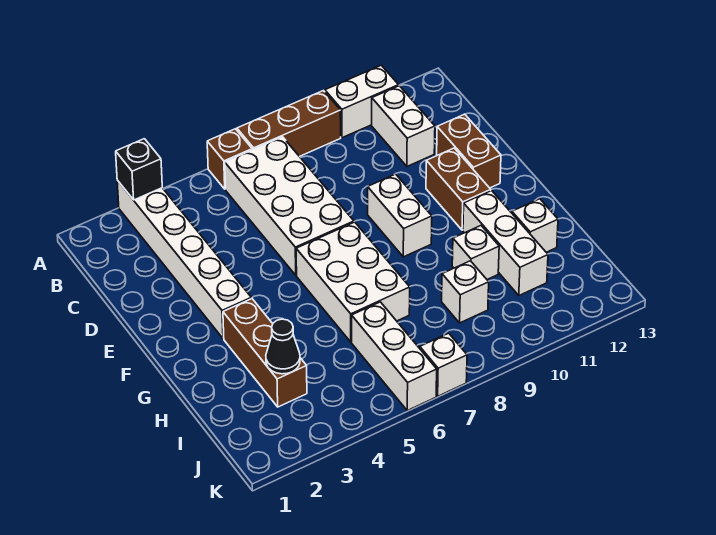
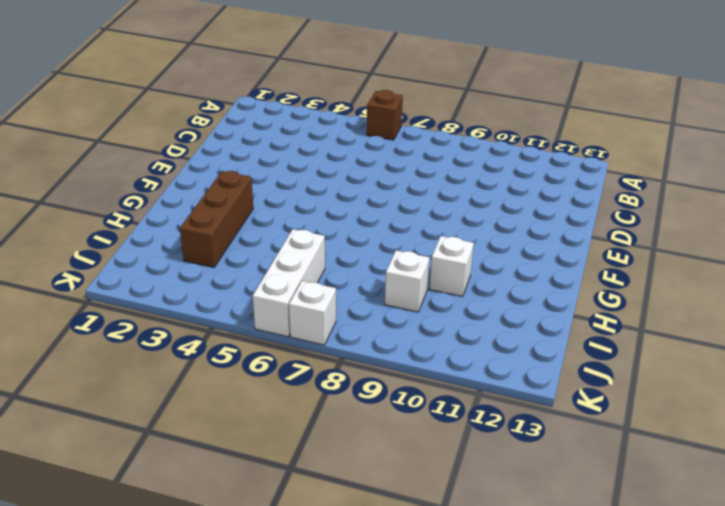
none -> white brick A3:F3 level 1
none -> brown brick A7:A9 level 1
none -> white brick A10:A11 level 1

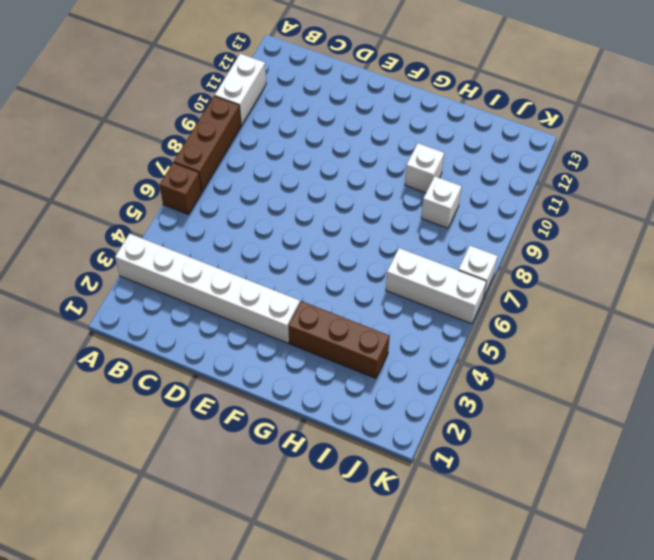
none -> white brick B6:E7 level 1
none -> white brick B11:C11 level 1
none -> brown brick D12:E12 level 1

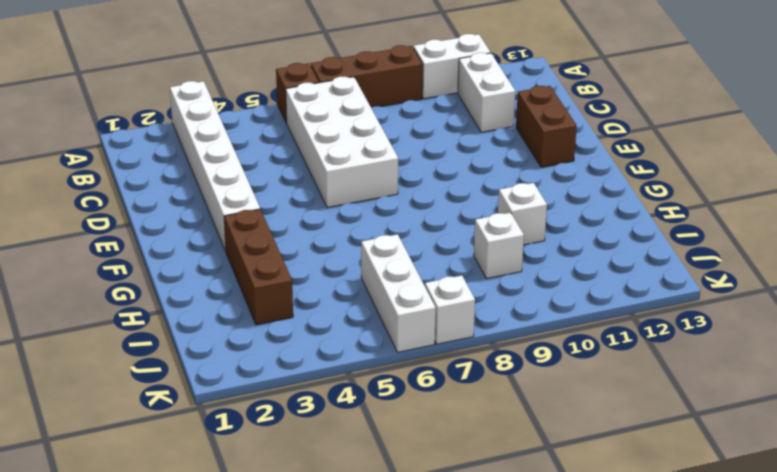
none -> white brick E9:F9 level 1
none -> brown brick E11:F11 level 1
none -> white brick F6:H7 level 1

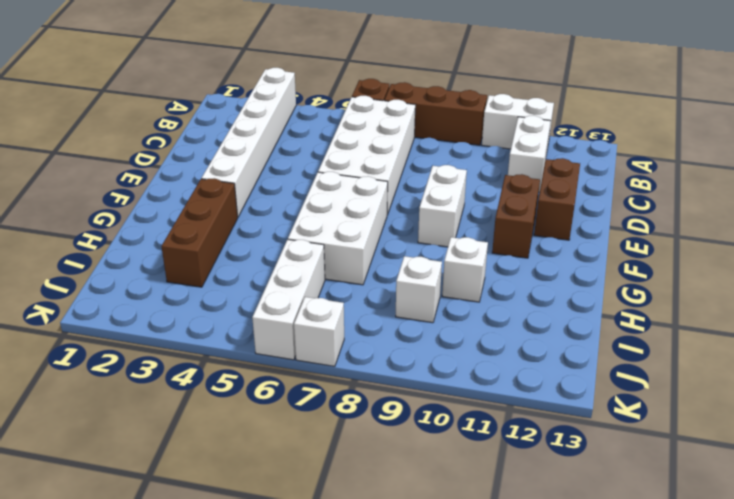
none -> white brick G11:I11 level 1
none -> white brick H12 level 1
none -> black brick A3 level 2

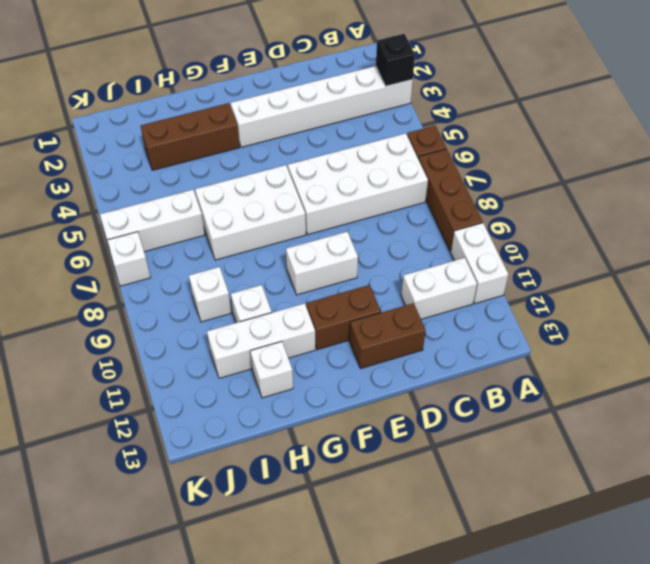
none -> black cone I3 level 2

